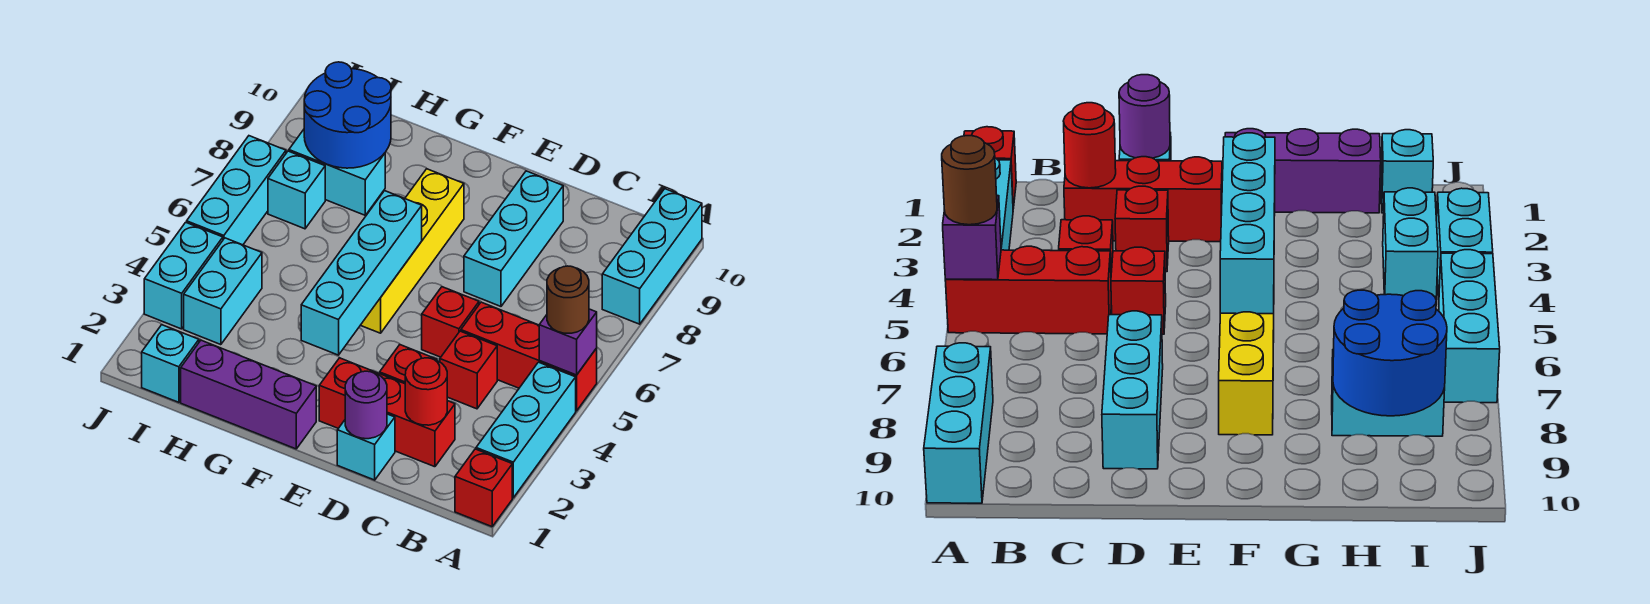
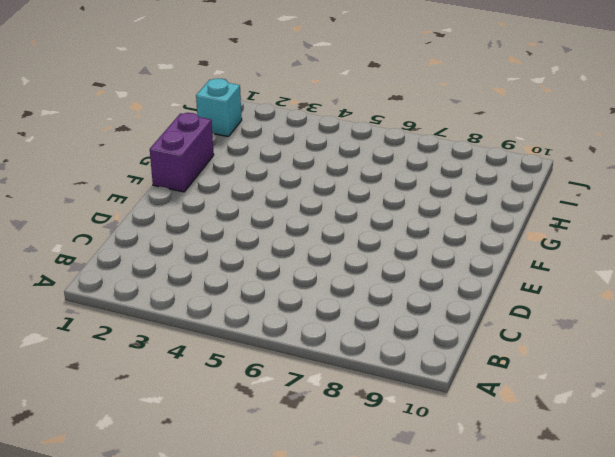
purple brick F1:G1 level 1 -> purple brick F1:H1 level 1
none -> red brick A1 level 1
none -> cyan brick A2:A4 level 1
none -> red brick A5:C5 level 1

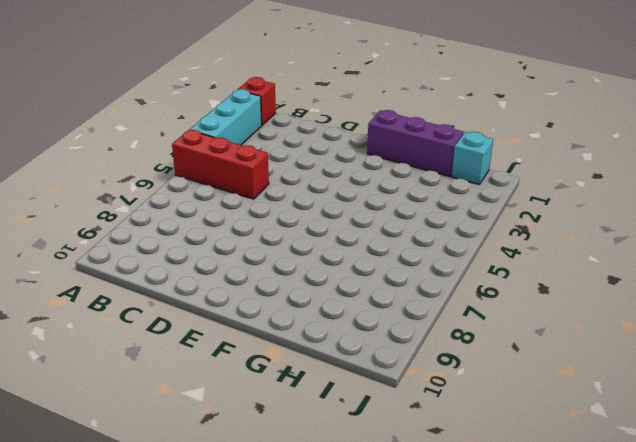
none -> cyan brick A8:A10 level 1
none -> red brick C2:E2 level 1
none -> red brick C4 level 1

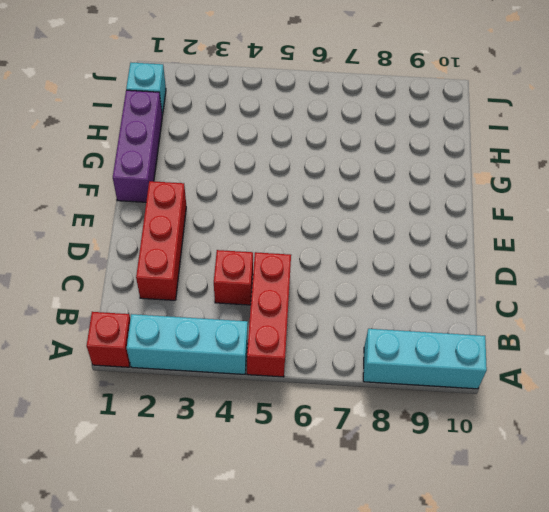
none -> cyan brick D1 level 1
none -> red brick D3 level 1
none -> red brick D5 level 1

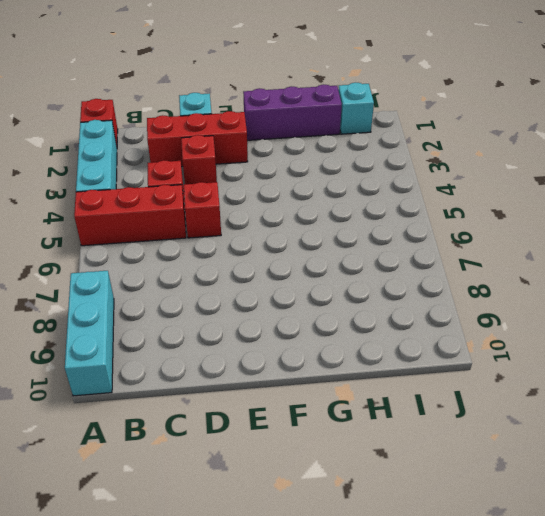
none -> cyan brick D7:D9 level 1
none -> yellow brick F5:F8 level 1
none -> cyan brick H8:I8 level 1

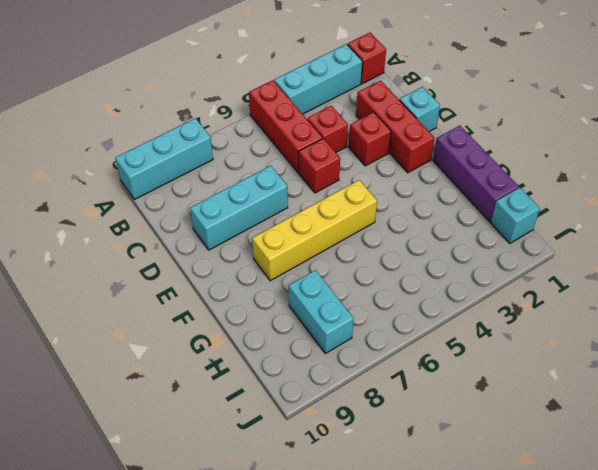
none -> cyan brick I3:I4 level 1
none -> cyan brick I7 level 1
none -> cyan brick J3:J4 level 1

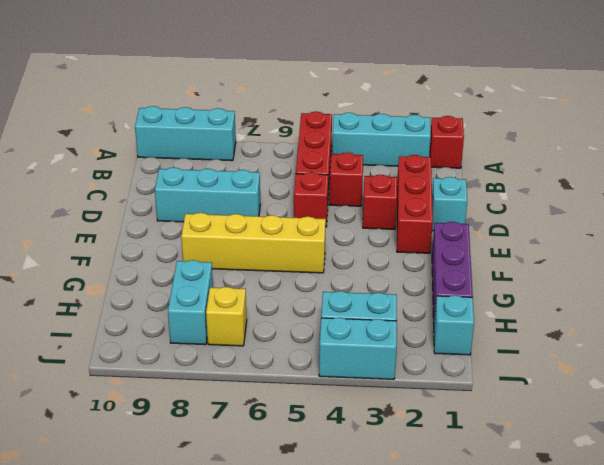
yellow brick I7 level 1 -> cyan brick I7 level 1
none -> cyan brick J5:J7 level 1
none -> purple brick A5 level 2
none -> red round brick C2 level 2

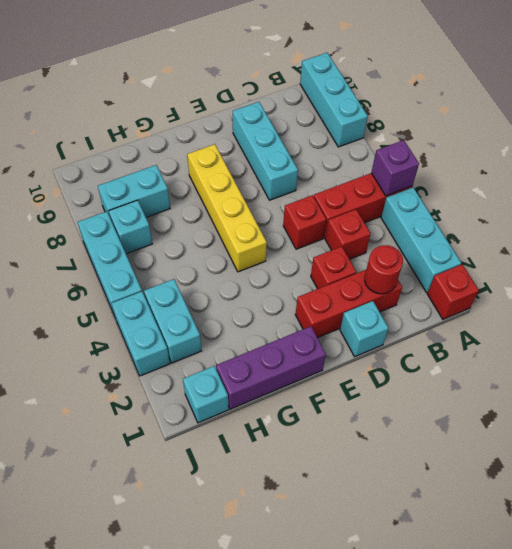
none -> purple round brick D1 level 2
none -> cyan brick F3:F6 level 2
none -> blue round brick H8:I9 level 2

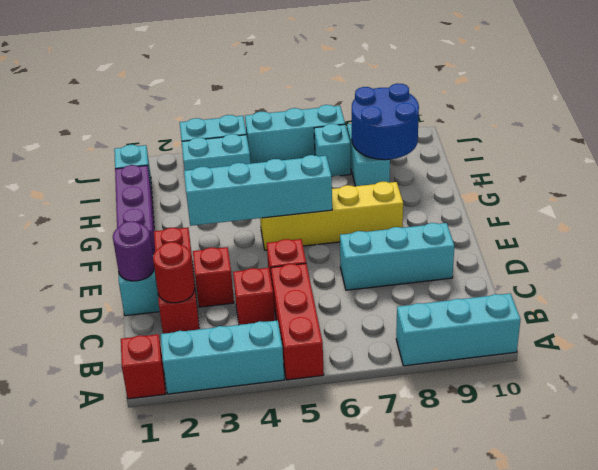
none -> purple brick A5 level 2
none -> brown round brick A5 level 3

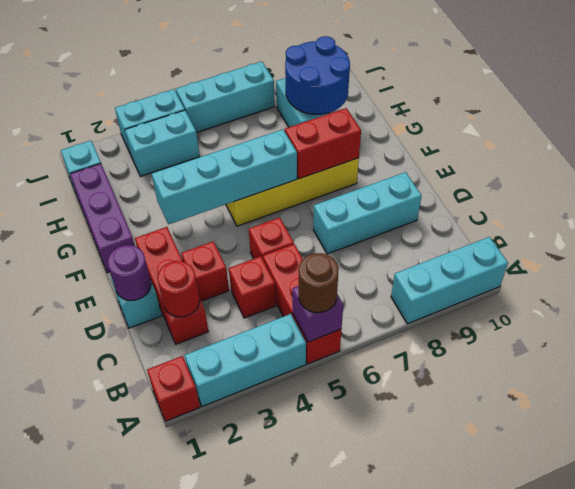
red brick F7:F8 level 2 -> none
none -> cyan brick I7 level 1

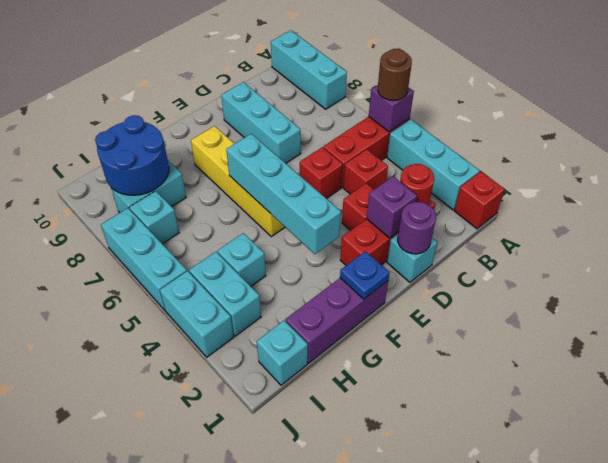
purple brick D2 level 2 -> none
blue plate F1 level 2 -> none
cyan brick H4 level 1 -> none

